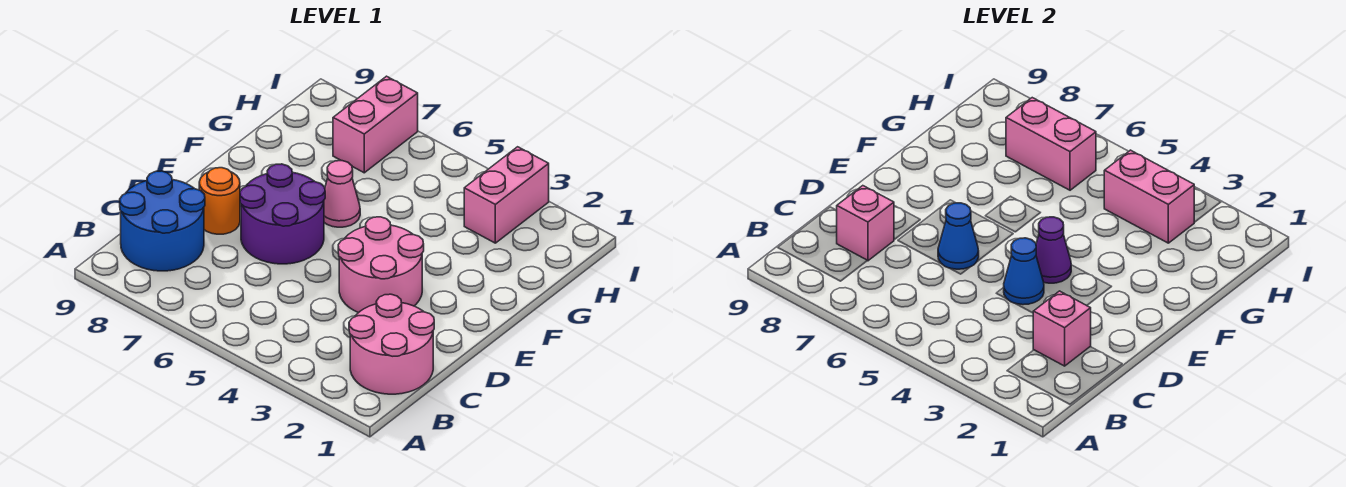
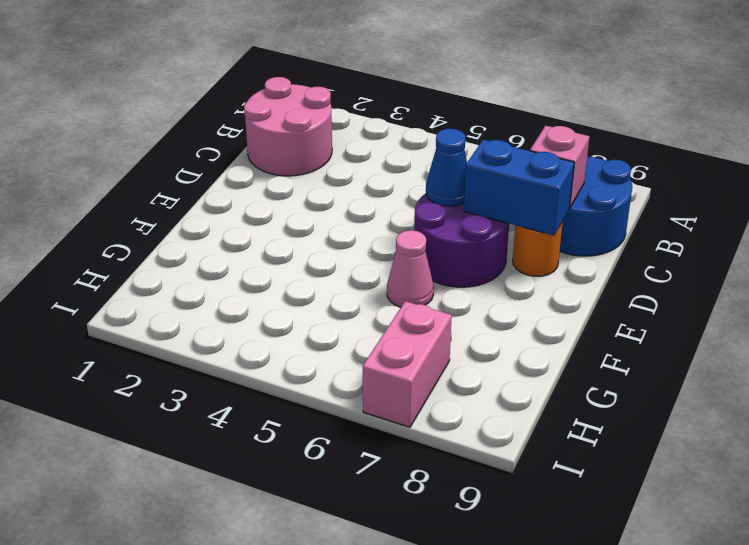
blue brick D7:D8 level 2 -> none
none -> pink round brick D3:E4 level 1
none -> pink brick H3:I3 level 1
none -> pink brick C2 level 2

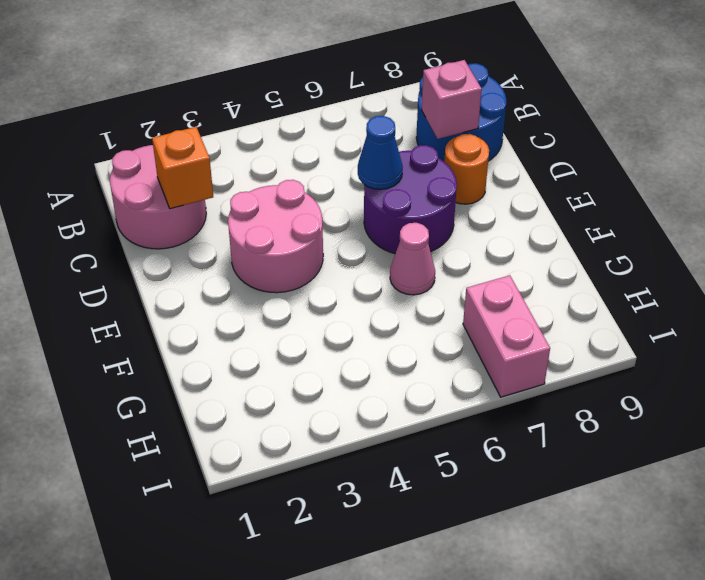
orange brick C2 level 2 -> pink brick C2 level 2
none -> pink brick H3:I3 level 1
none -> blue cone D4 level 2
none -> purple cone E4 level 2

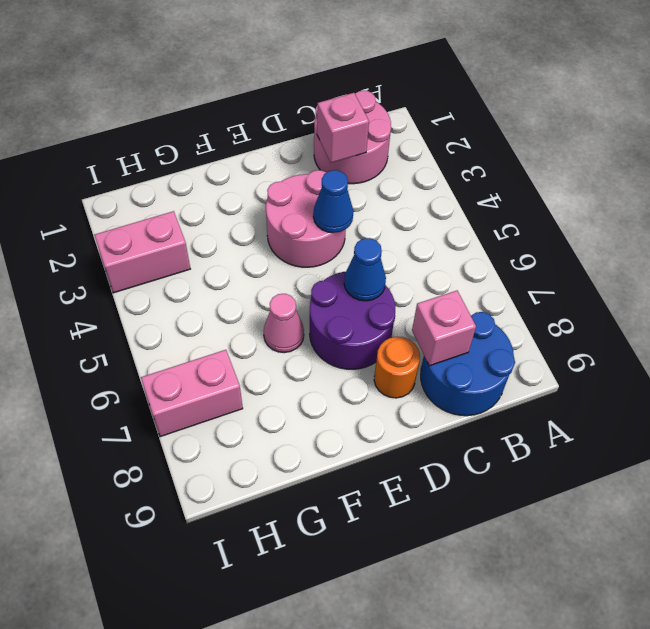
none -> purple cone E4 level 2
none -> pink brick H3:H4 level 2
none -> pink brick H6:H7 level 2

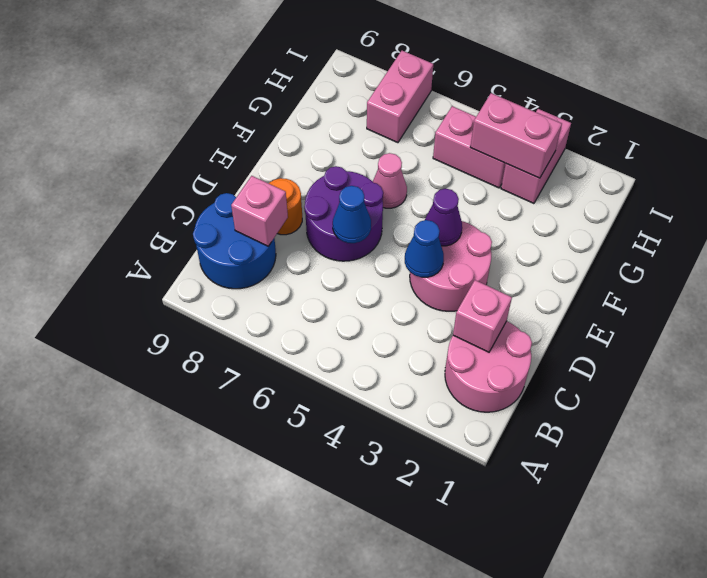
pink brick H4:H5 level 1 -> pink brick H6:H7 level 2

